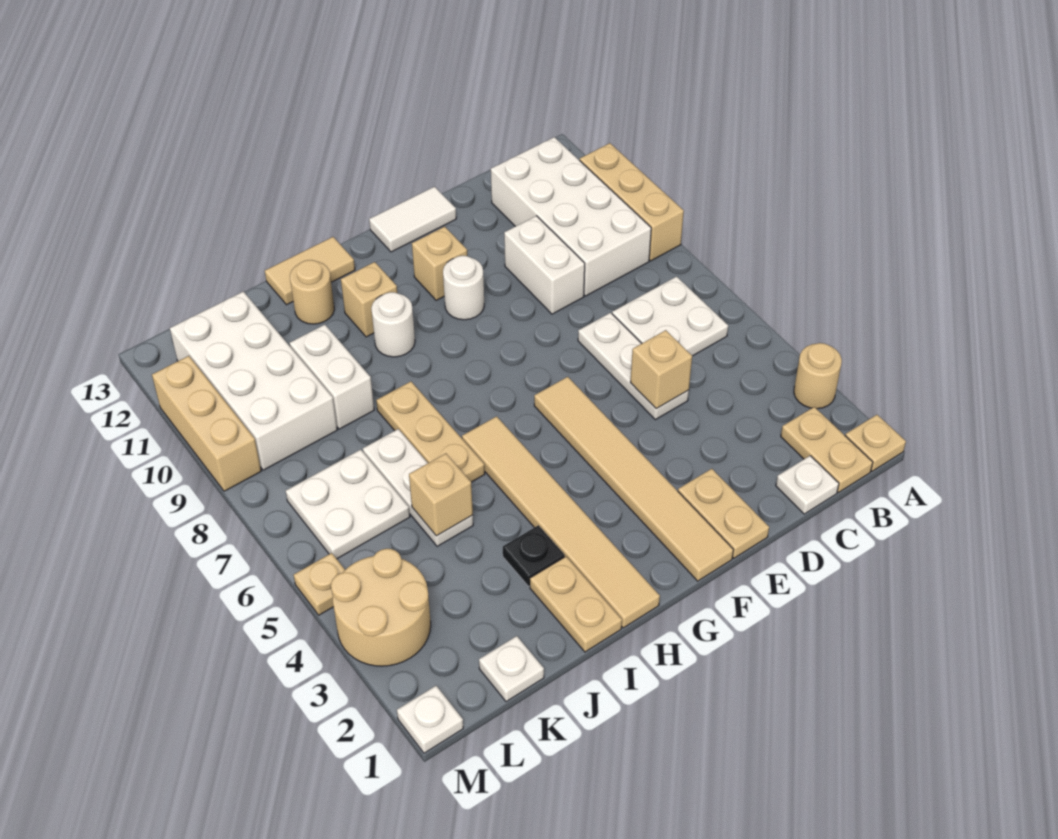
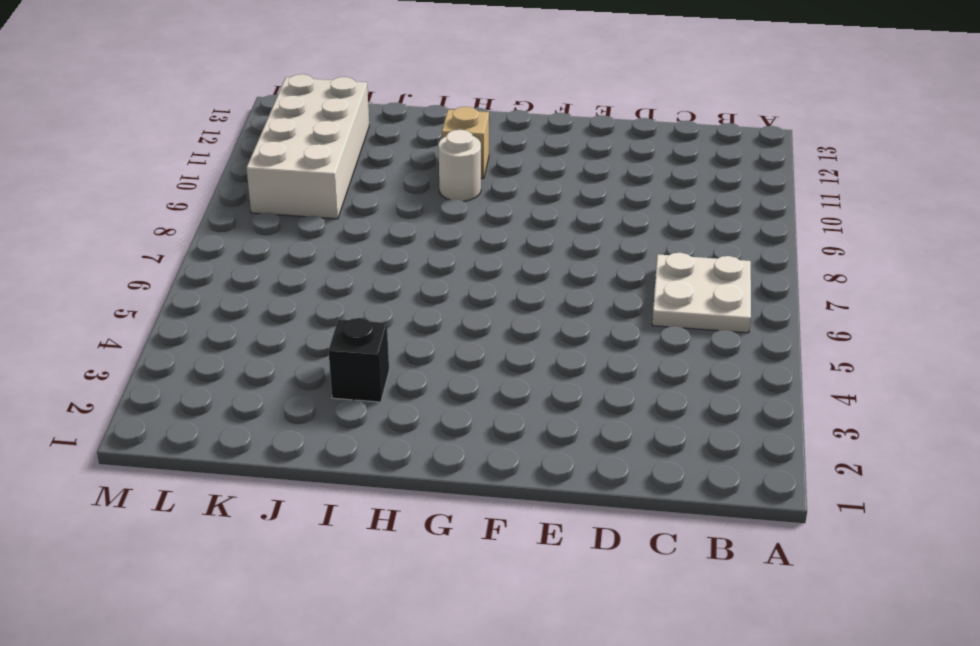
black brick I3 level 1 -> black plate I3 level 1
none -> tan plate A1 level 1
none -> tan round brick A3 level 1
none -> tan brick A9:A11 level 1
none -> tan plate B1:B2 level 1

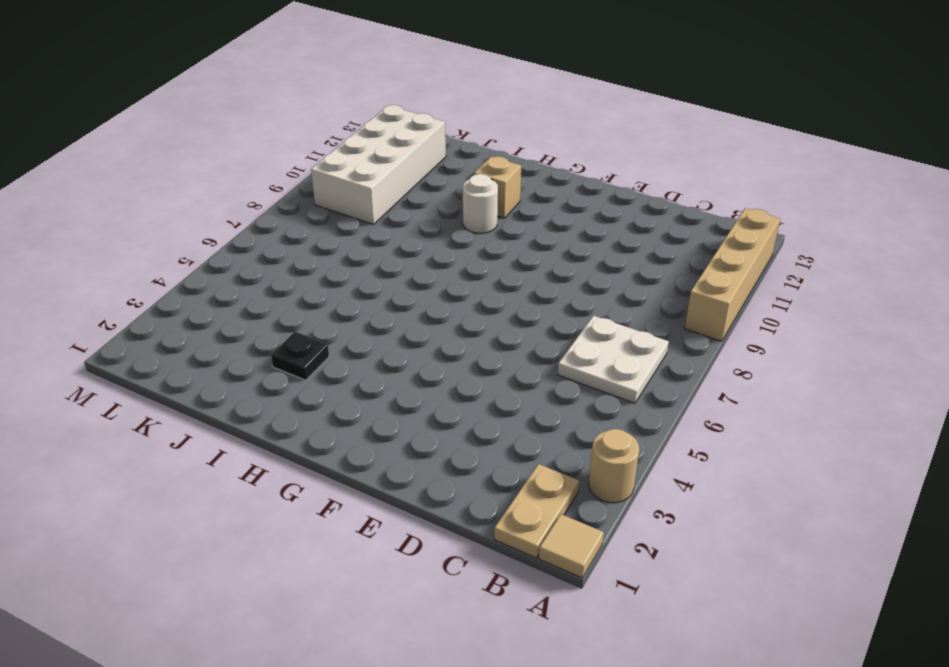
tan tile A1 level 1 -> tan plate A1 level 1
tan brick A9:A12 level 1 -> tan brick A9:A11 level 1
none -> white brick B9:C12 level 1
none -> white plate C1 level 1
none -> white plate D5:D7 level 1
none -> white brick D9:D10 level 1

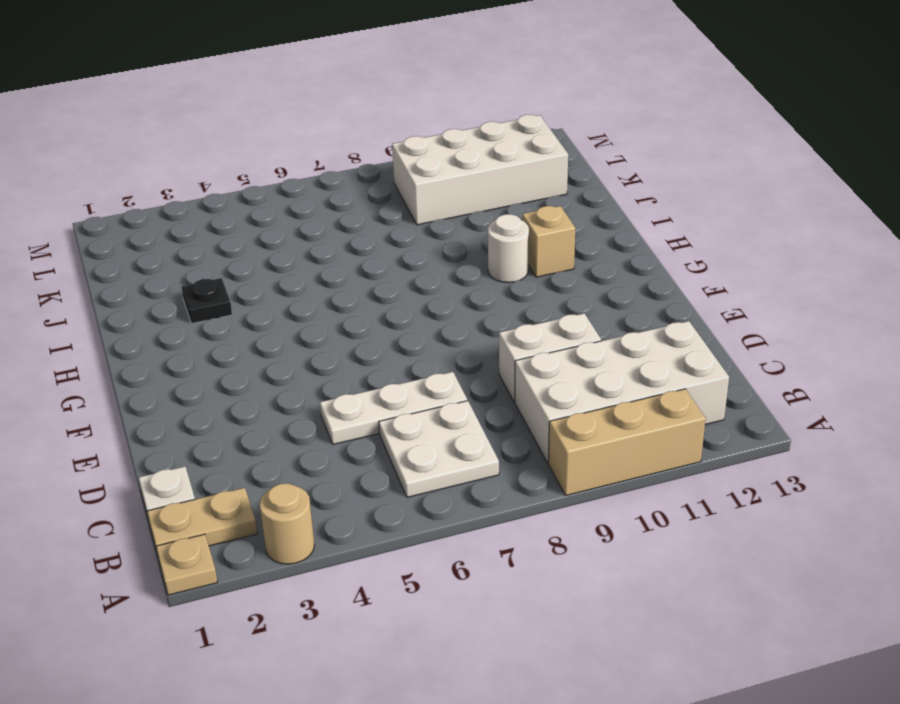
none -> tan plate E1:E2 level 1
none -> white tile E13:F13 level 1
none -> tan tile F1:F6 level 1
none -> white round brick F10 level 1

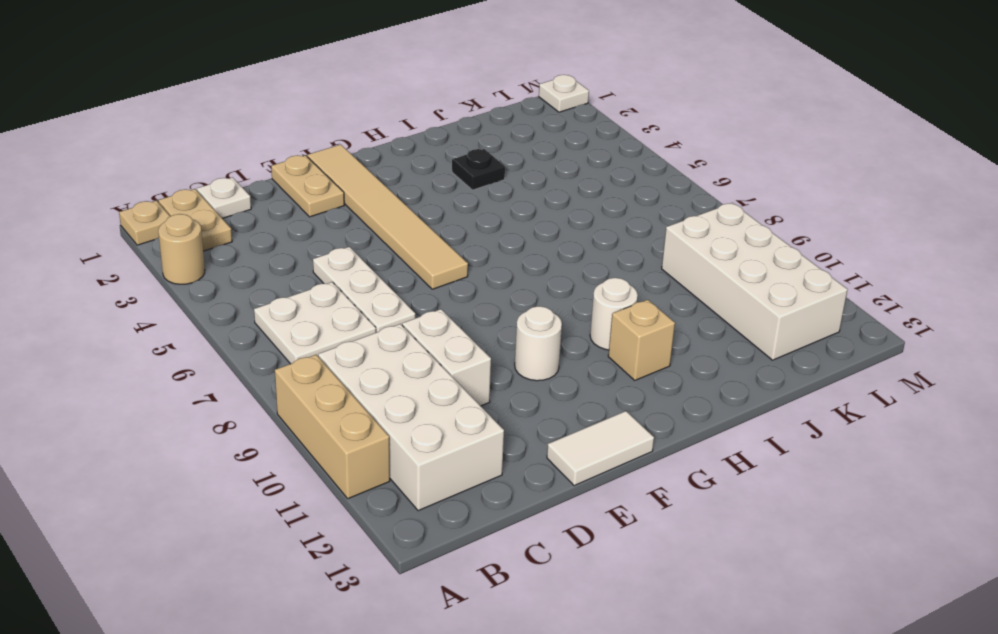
none -> tan brick F11 level 1
none -> tan tile H1:H6 level 1
none -> tan tile H13:I13 level 1
none -> tan plate I1:I2 level 1

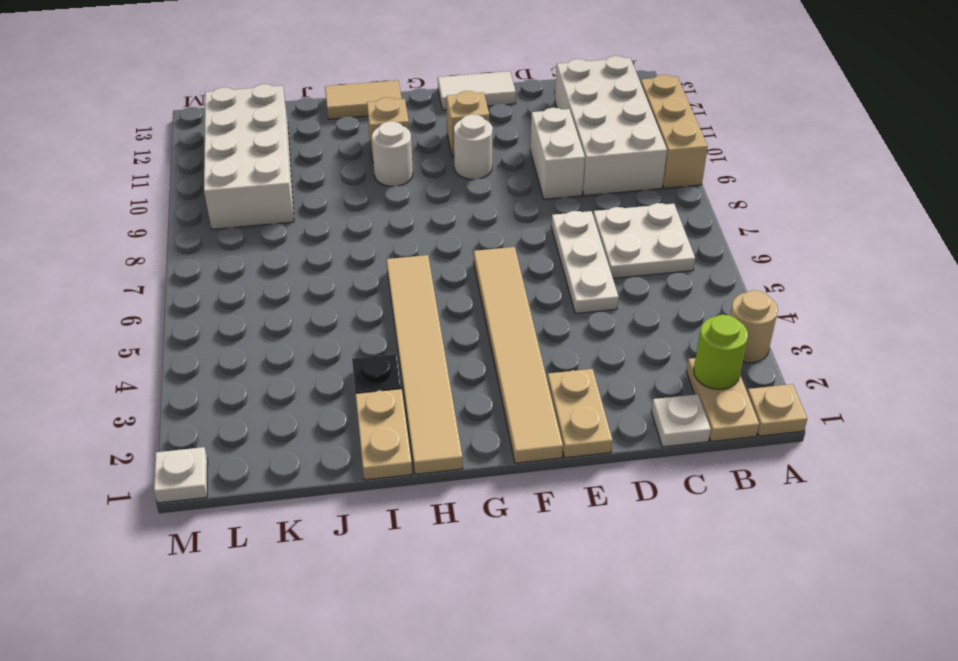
lime round brick B2 level 2 -> none
none -> tan plate I6:I8 level 1
none -> tan round brick I12 level 1
none -> white plate J5:J7 level 1
none -> white brick J9:J10 level 1

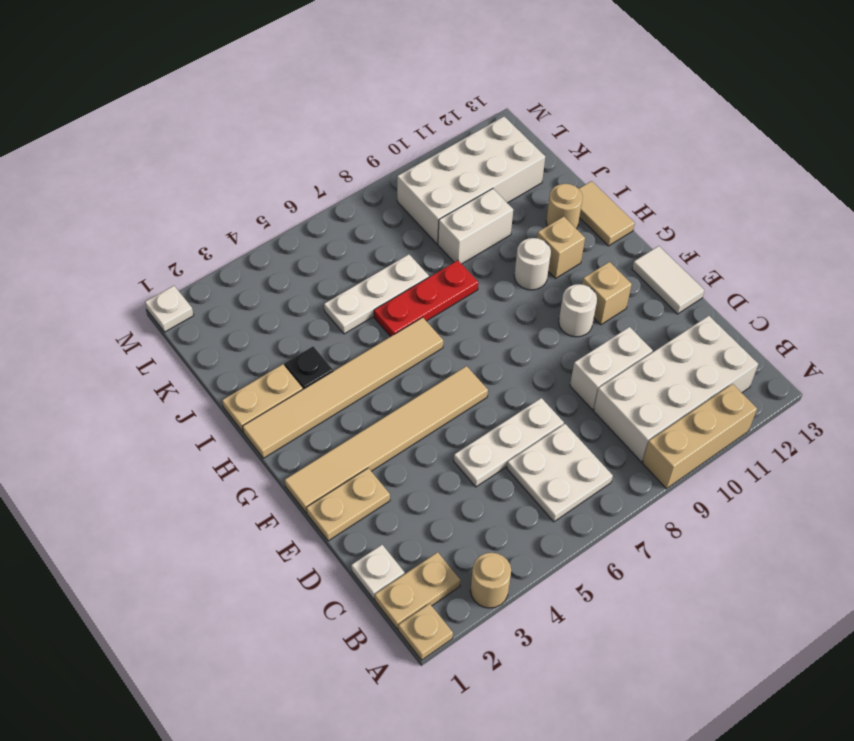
red plate I6:I8 level 1 -> tan plate I6:I8 level 1
none -> white plate K1 level 1
none -> white plate K6:L7 level 1
none -> tan round brick L3:M4 level 1
none -> tan plate M5 level 1

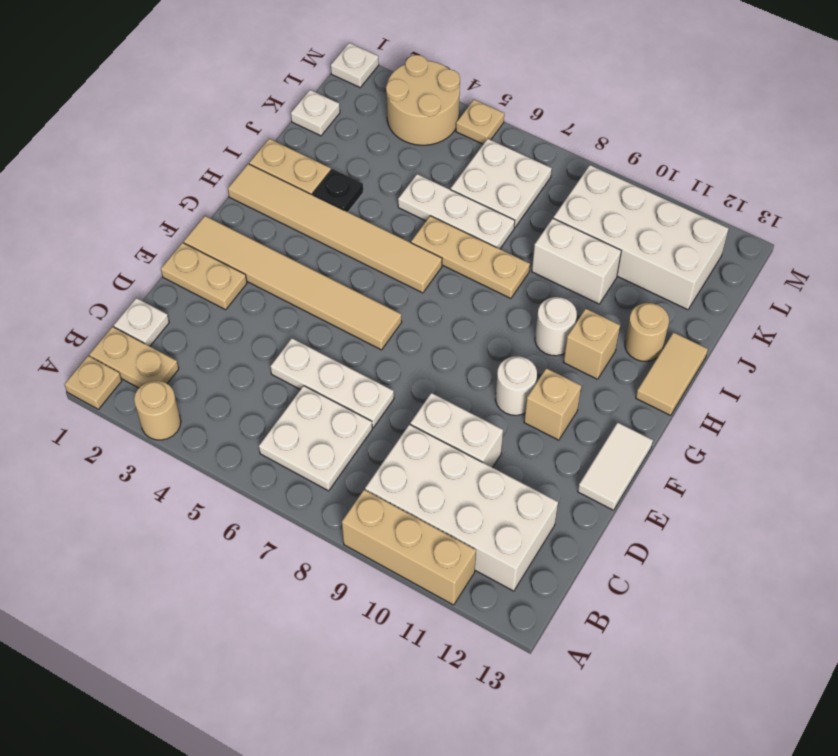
none -> tan brick M9:M11 level 1
none -> tan brick D5 level 2
none -> tan brick J5 level 2

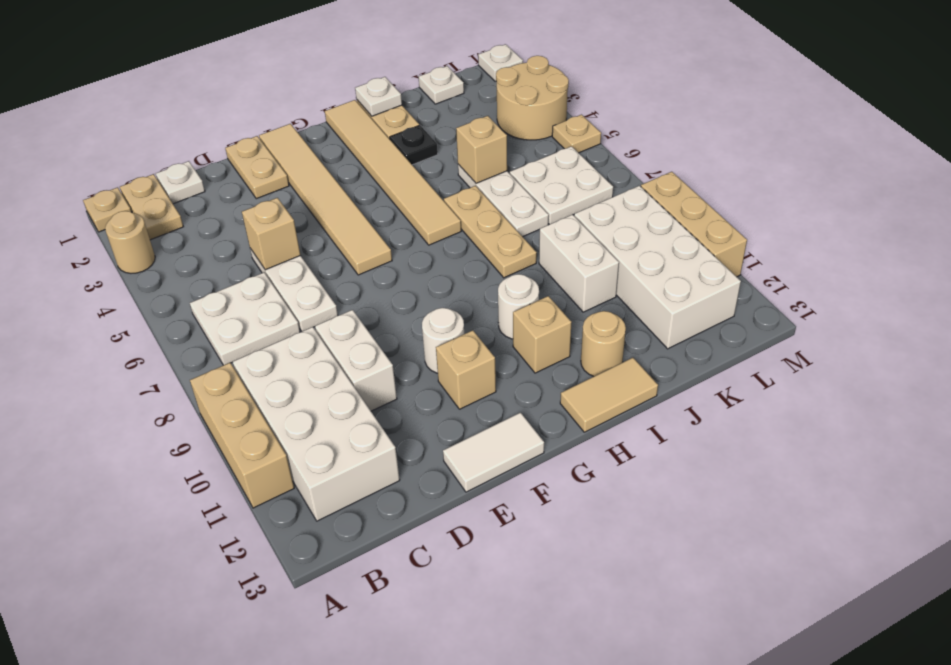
white plate I1 level 2 -> none

